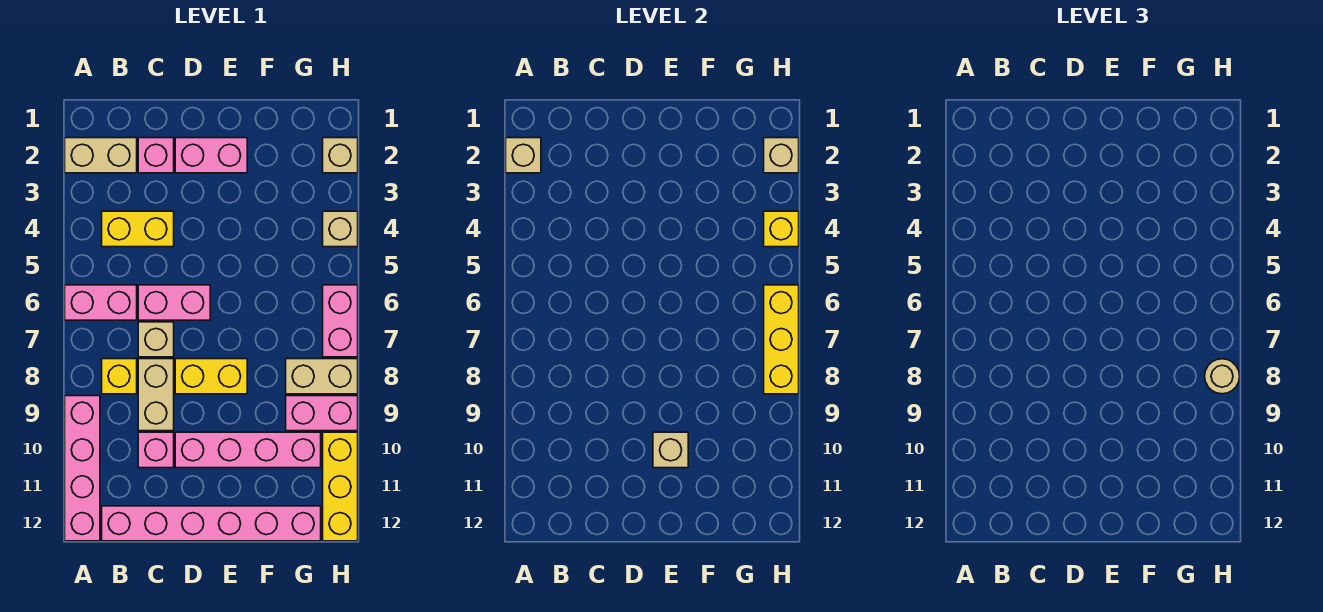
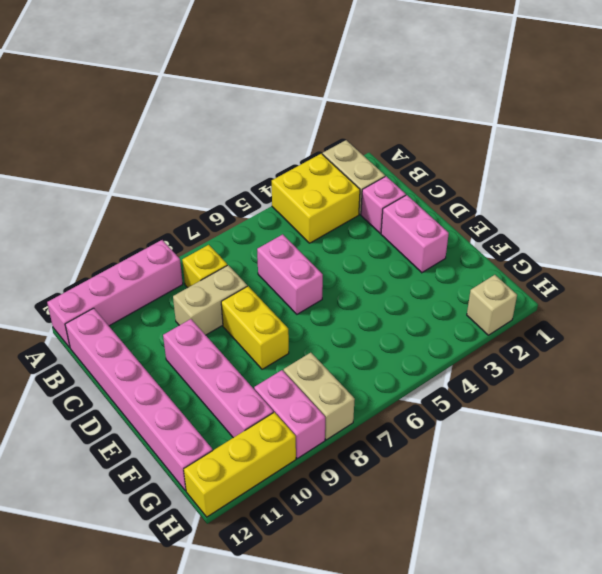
yellow brick A3:B4 level 1 -> yellow brick B4:C4 level 1
none -> pink brick A6:B6 level 1
none -> tan brick C7 level 1
none -> pink brick C10 level 1

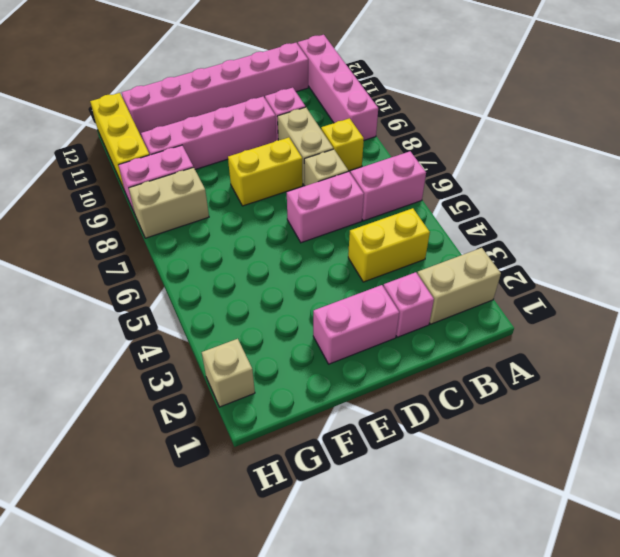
none -> tan brick H4 level 1
none -> pink brick H6:H7 level 1
none -> tan brick A2 level 2

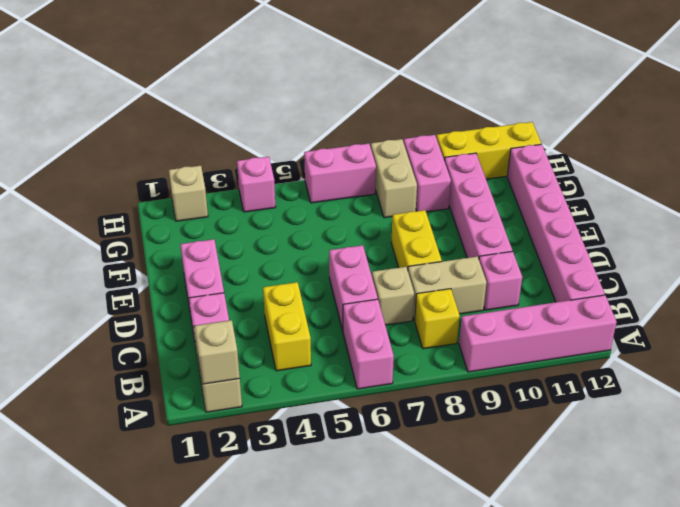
pink brick H4 level 1 -> tan brick H4 level 1
none -> tan brick E10 level 2
none -> tan brick H2 level 2
none -> yellow brick H4 level 2

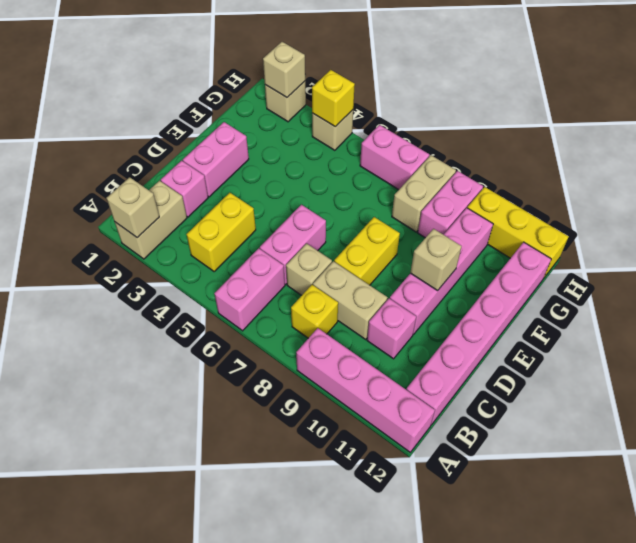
none -> yellow brick H6:H8 level 2
none -> tan round brick H8 level 3

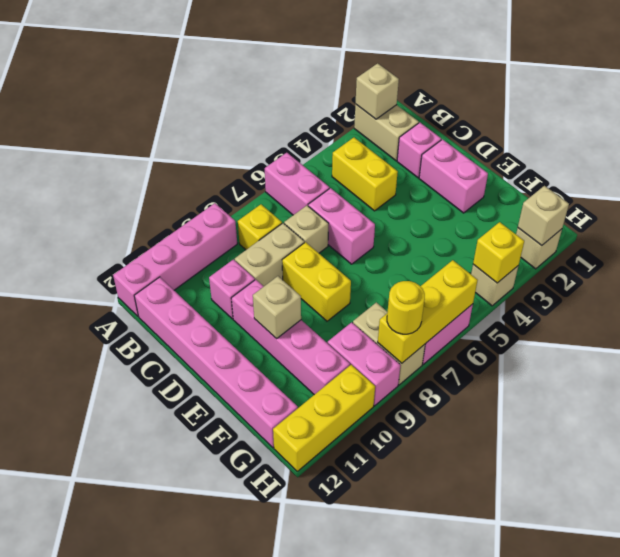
yellow round brick H8 level 3 -> tan round brick H8 level 3

